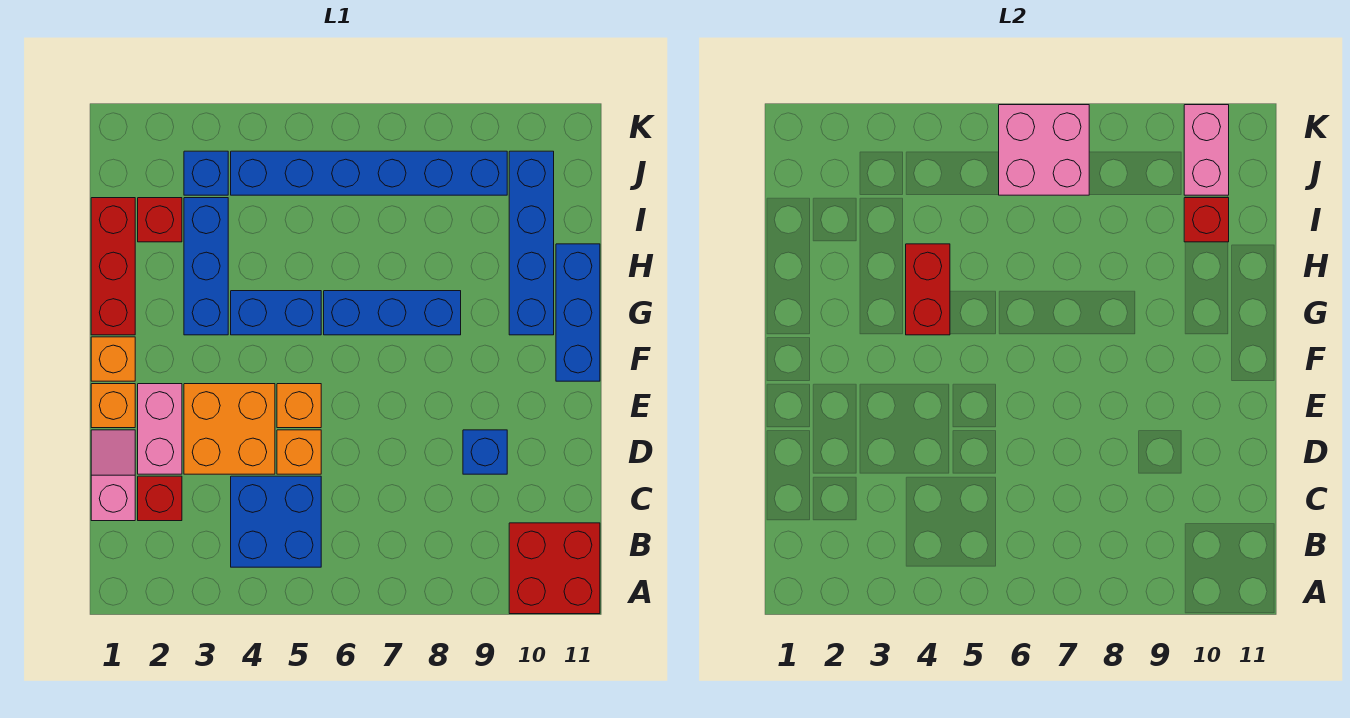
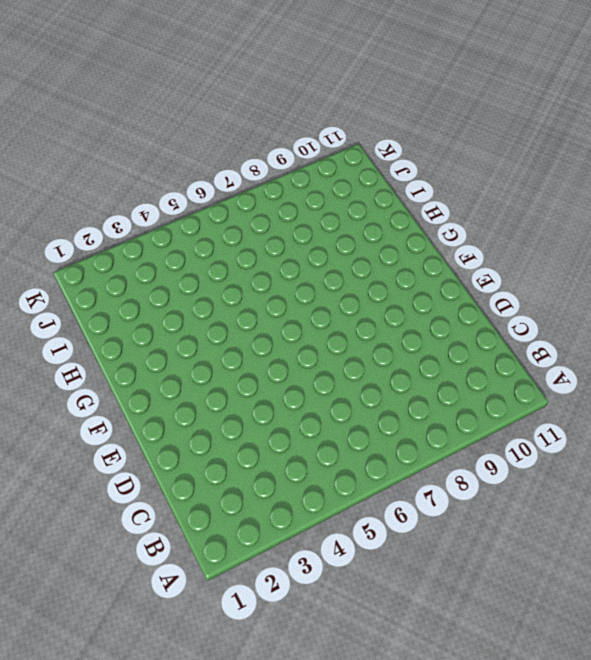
none -> red brick A10:B11 level 1
none -> blue brick B4:C5 level 1
none -> pink slope C1:D1 level 1 top C

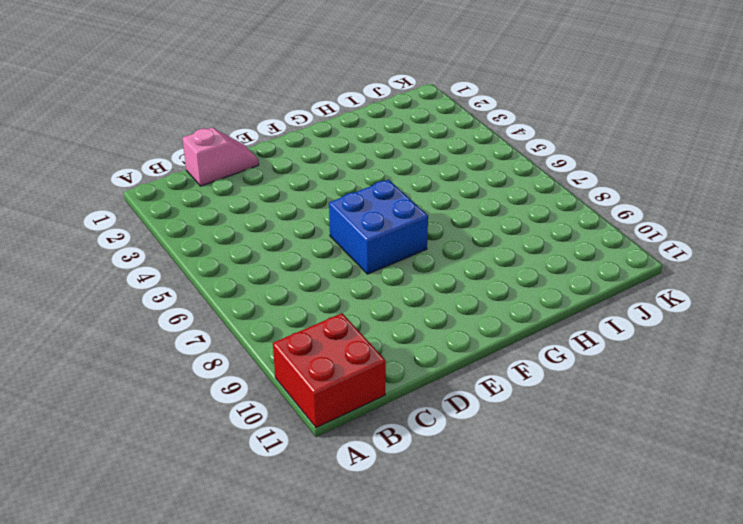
blue brick E6:F7 level 1 -> blue brick B4:C5 level 1
none -> red brick C2 level 1
none -> pink brick D2:E2 level 1
none -> orange brick D3:E4 level 1

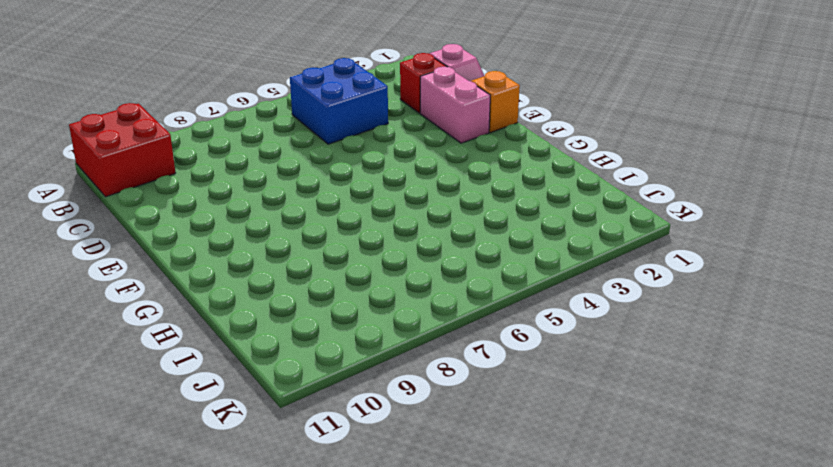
none -> orange brick D3:E4 level 1
none -> orange brick D5 level 1
none -> blue brick D9 level 1

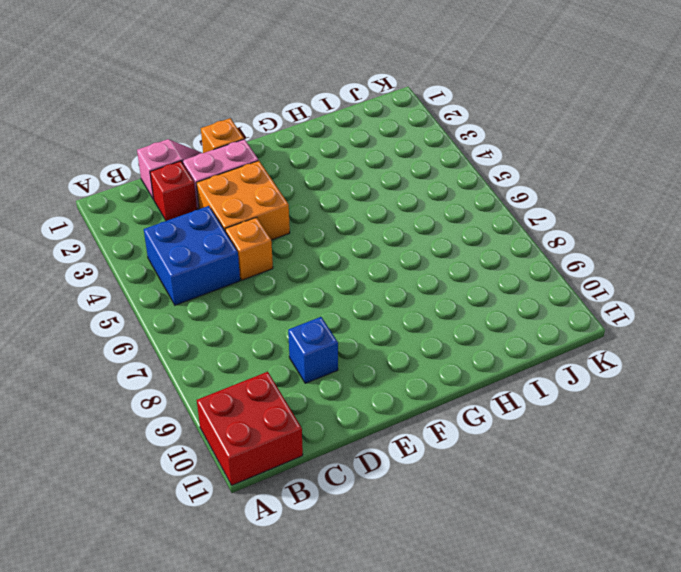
none -> orange brick E5 level 1
none -> orange brick F1 level 1
none -> blue brick F11:H11 level 1

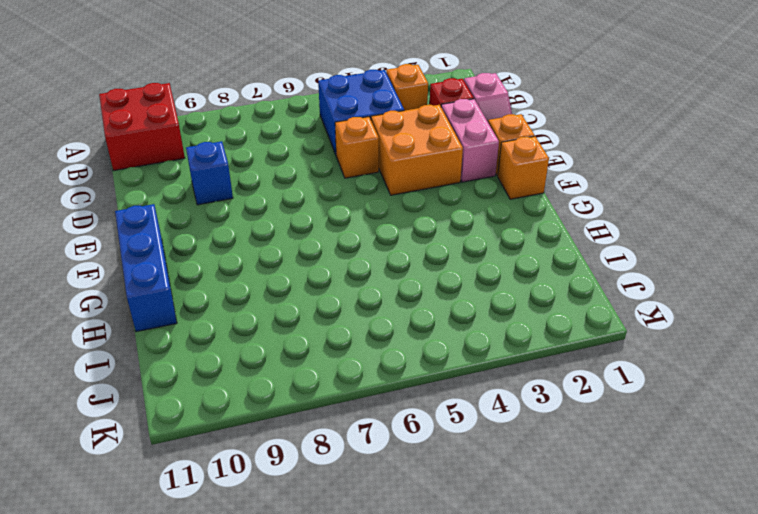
orange brick B3 level 1 -> orange brick E5 level 1
none -> red brick G1:I1 level 1
none -> blue brick G3:I3 level 1
none -> blue brick G4:G5 level 1

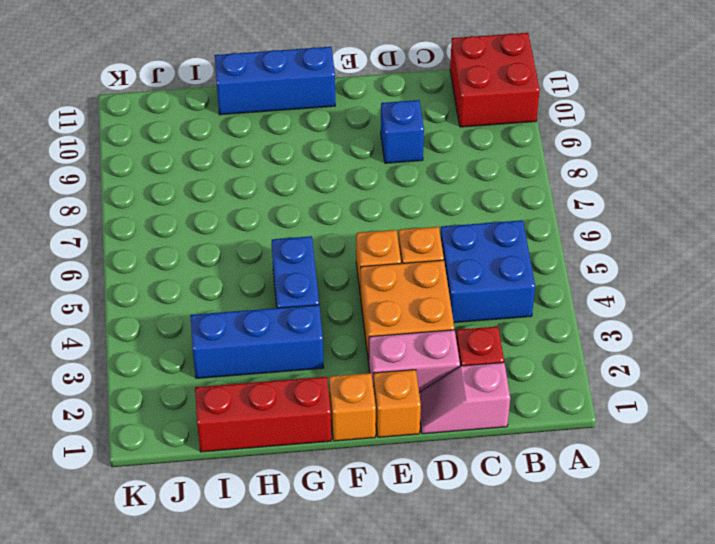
none -> blue brick G6:G8 level 1
none -> blue brick G10:J10 level 1
none -> red brick I2 level 1

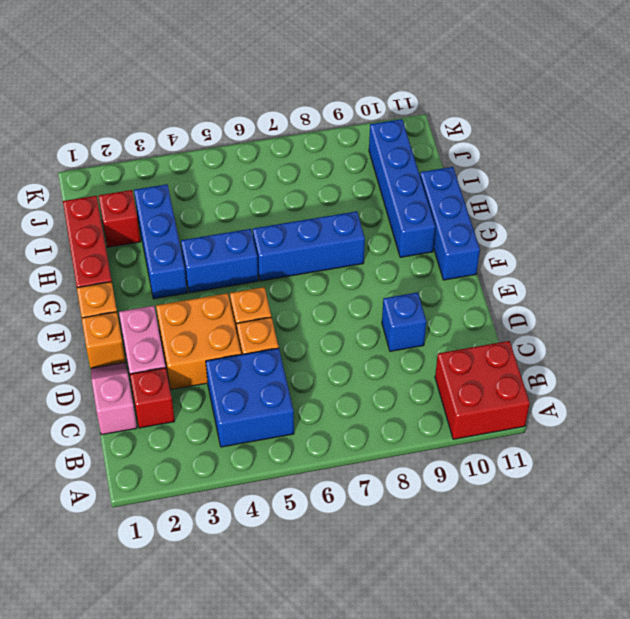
none -> blue brick J3 level 1
none -> blue brick J4:J9 level 1
none -> red brick G4:H4 level 2

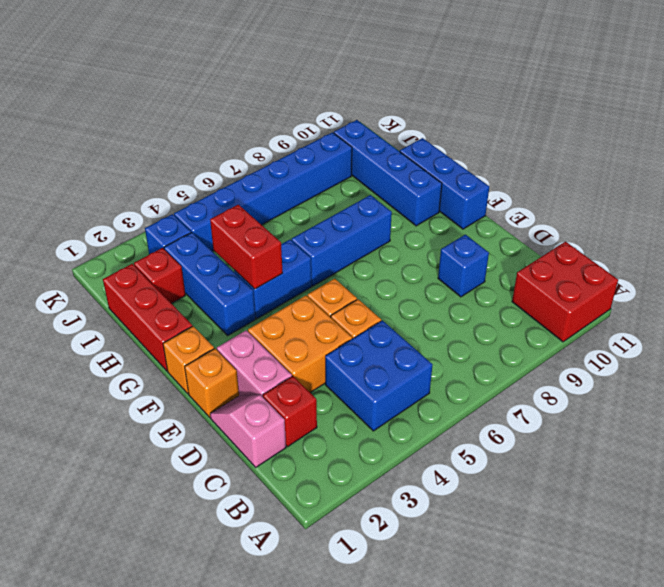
none -> red brick I10 level 2
none -> pink brick J6:K7 level 2
none -> pink brick J10:K10 level 2

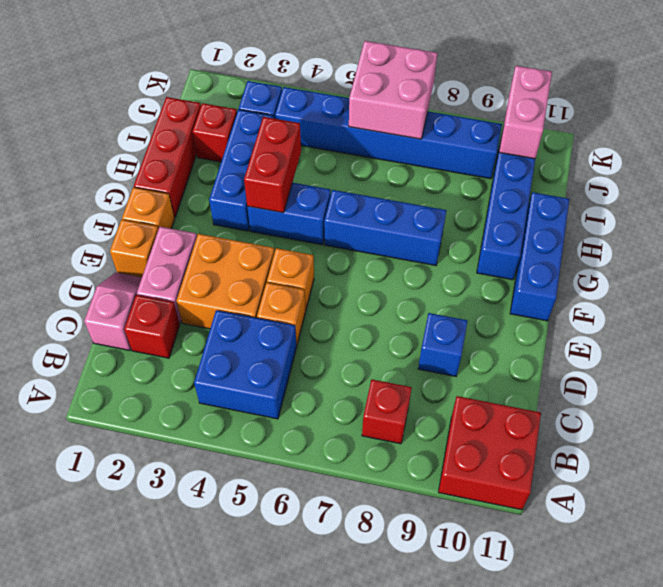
red brick B8 level 1 -> red brick I10 level 2

